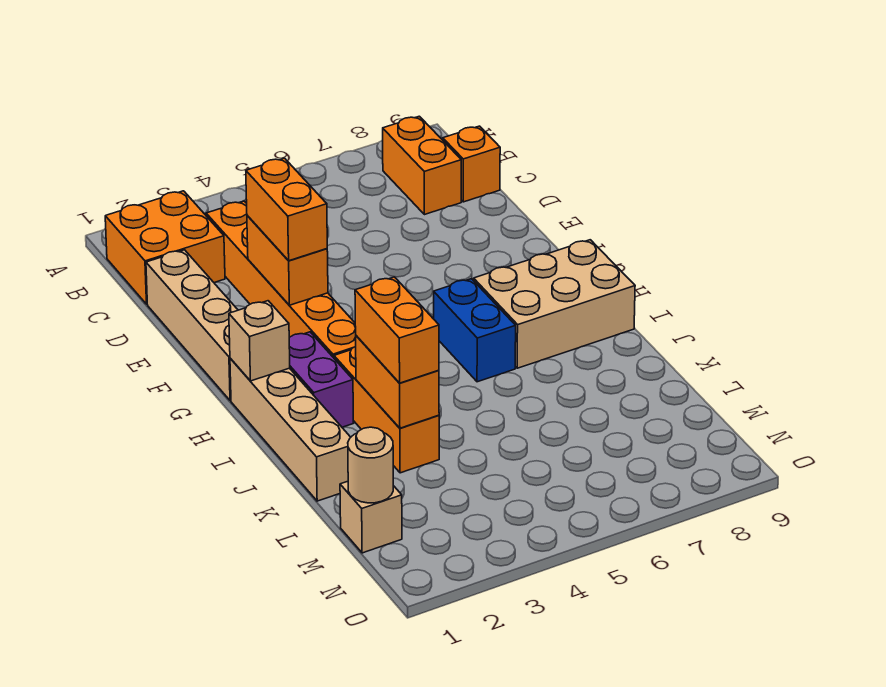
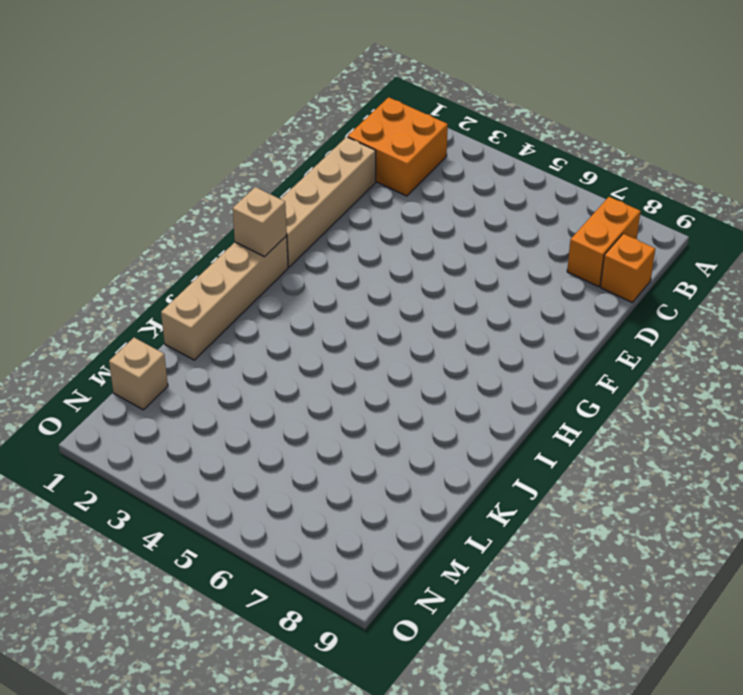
none -> orange brick C3:H3 level 1
none -> purple brick H2:I2 level 1
none -> blue brick H6:I6 level 1

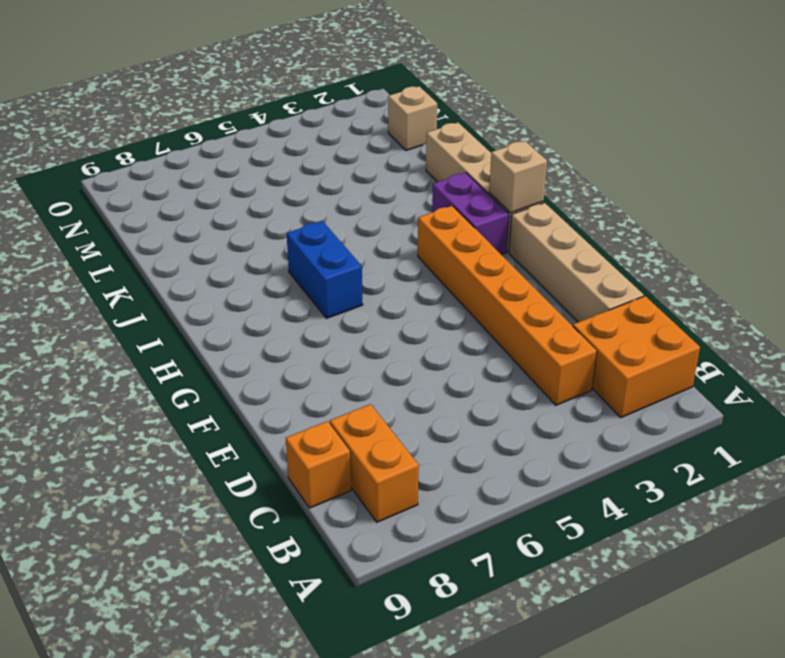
none -> tan brick H7:I9 level 1
none -> orange brick I3:K3 level 1
none -> orange brick E3:F3 level 2

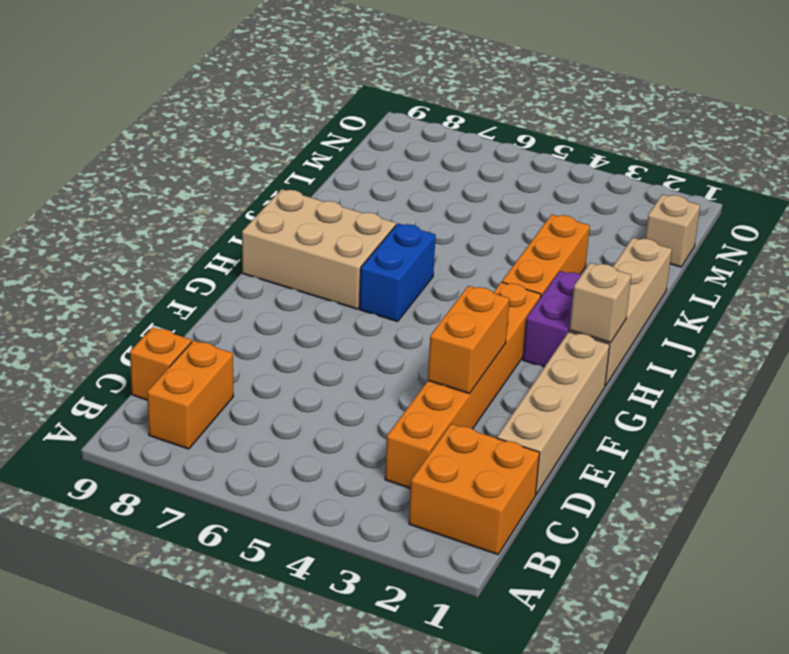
none -> orange brick J3:K3 level 2
none -> tan round brick M1 level 2
none -> orange brick E3:F3 level 3

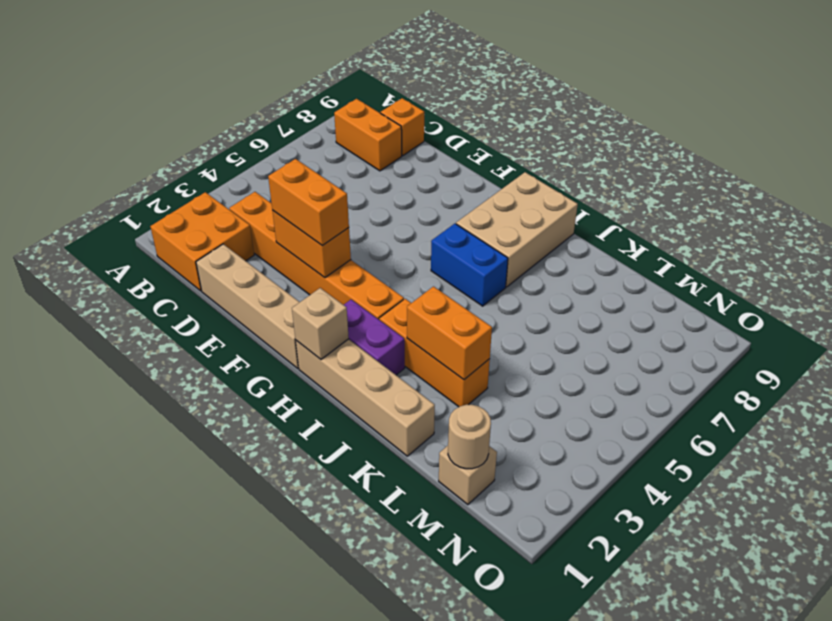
none -> orange brick J3:K3 level 3

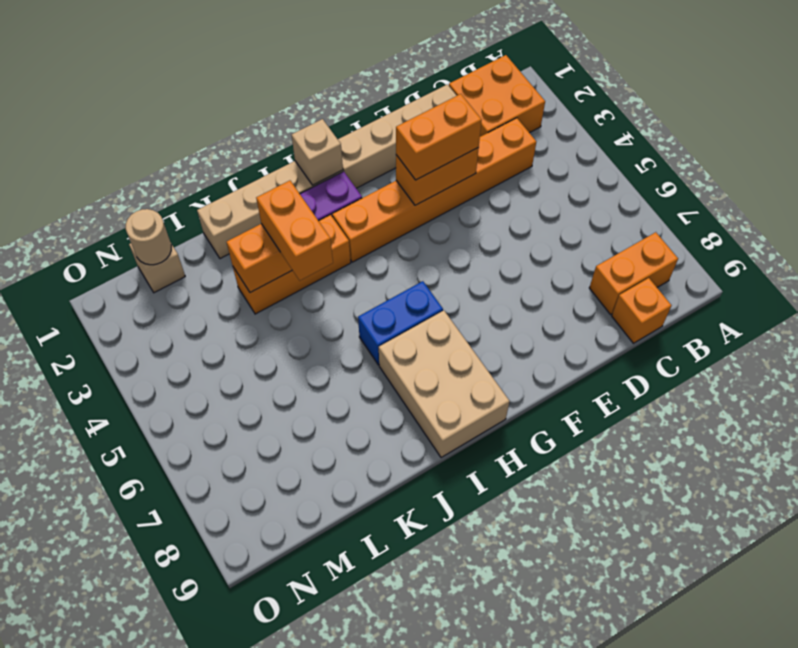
orange brick J3:J4 level 3 -> orange brick J3:K3 level 3

